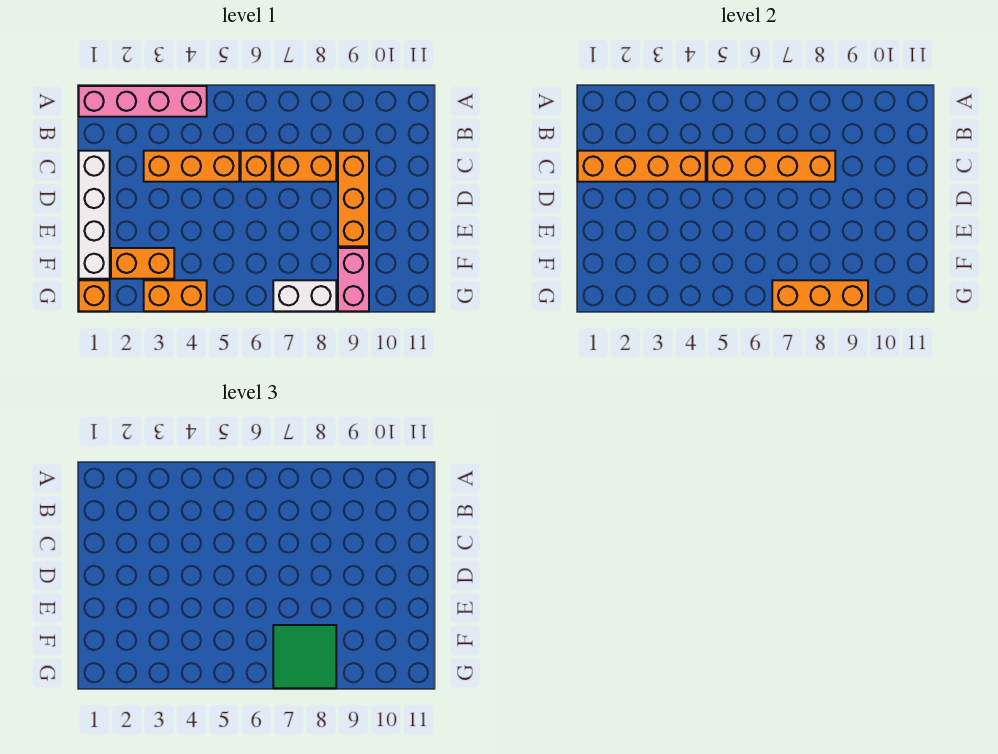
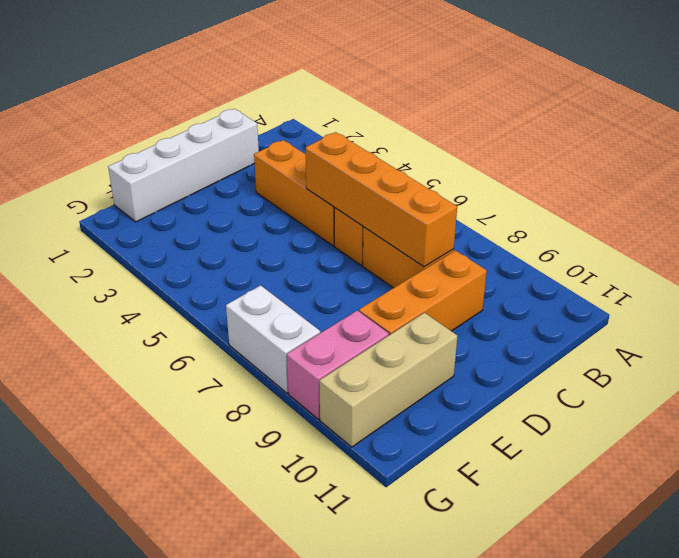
tan brick E10:G10 level 1 -> none
none -> pink brick A1:A4 level 1
none -> orange brick F2:F3 level 1
none -> orange brick G1 level 1

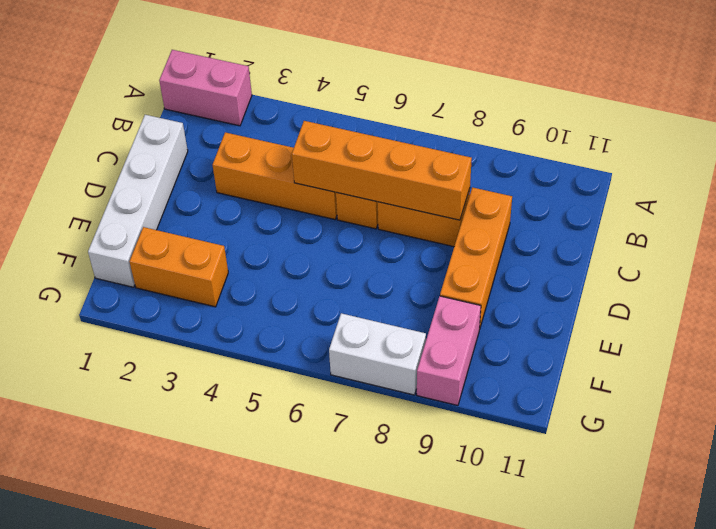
pink brick A1:A2 level 1 -> pink brick A1:A4 level 1
none -> orange brick G1 level 1
none -> orange brick G3:G4 level 1
none -> orange brick C1:C4 level 2

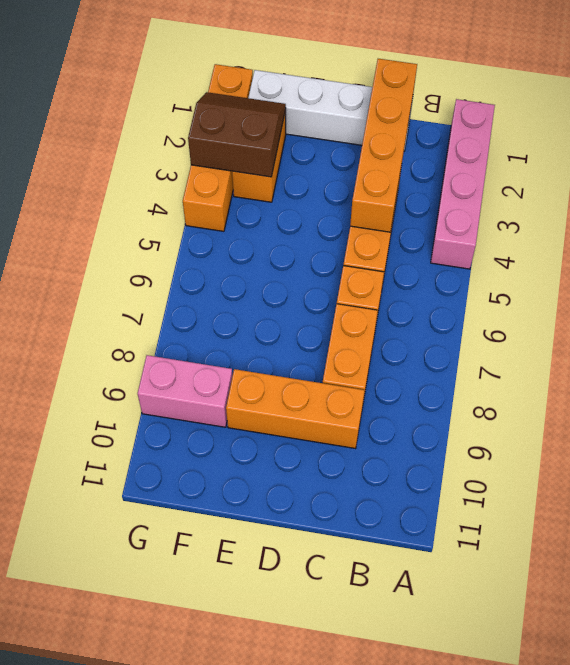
brown slope F2:G3 level 2 top 3 -> none
none -> white brick G7:G8 level 1
none -> orange brick C5:C8 level 2
none -> orange brick G7:G9 level 2

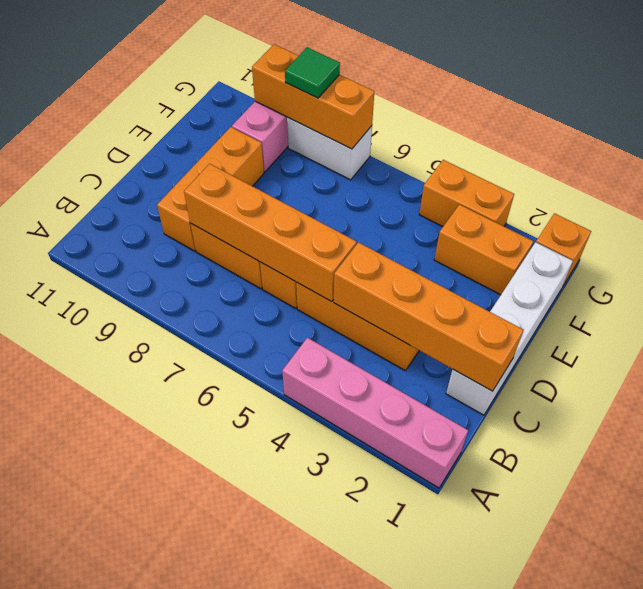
green tile G8 level 3 -> green tile F7:G8 level 3

